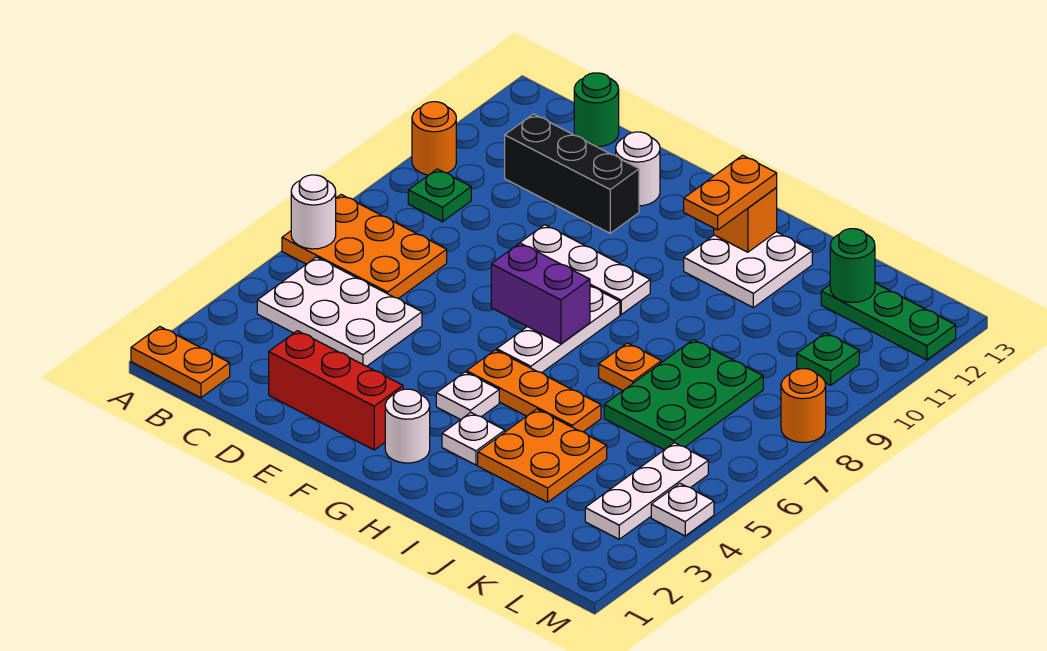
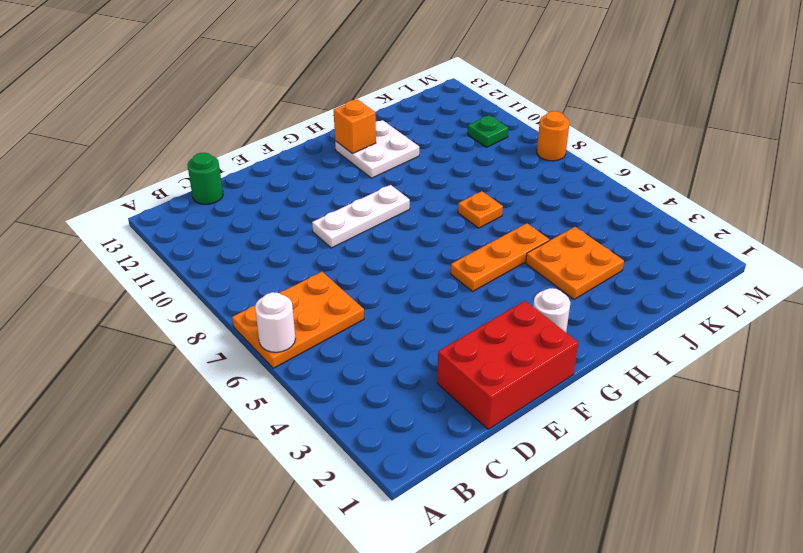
red brick D1:F2 level 1 -> red brick D2:F2 level 1
none -> orange plate A1:B1 level 1
none -> orange round brick A10 level 1
none -> white plate B4:D5 level 1

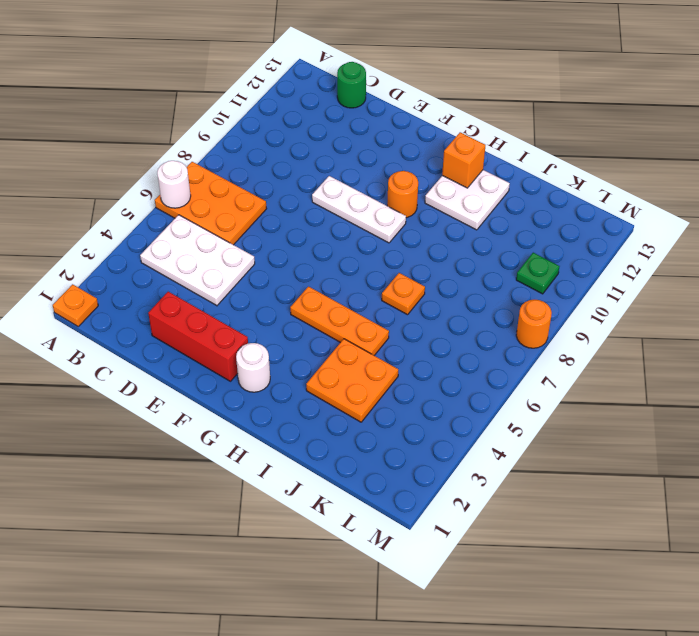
orange plate A1 level 1 -> orange plate A1:B1 level 1
orange round brick G10 level 1 -> orange round brick A10 level 1
none -> green plate B9 level 1
none -> black brick C11:E11 level 1
none -> white round brick E12 level 1

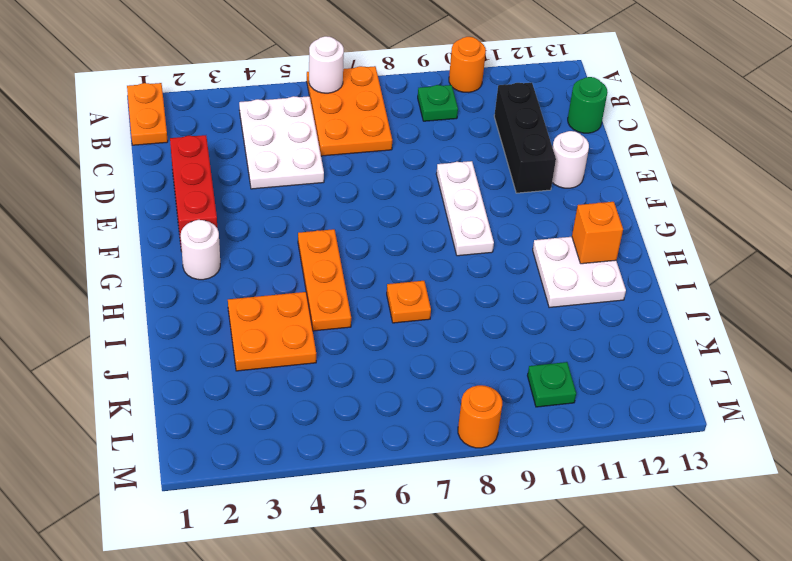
none -> white plate G4 level 1
none -> white plate G6:G8 level 1
none -> white plate H3 level 1

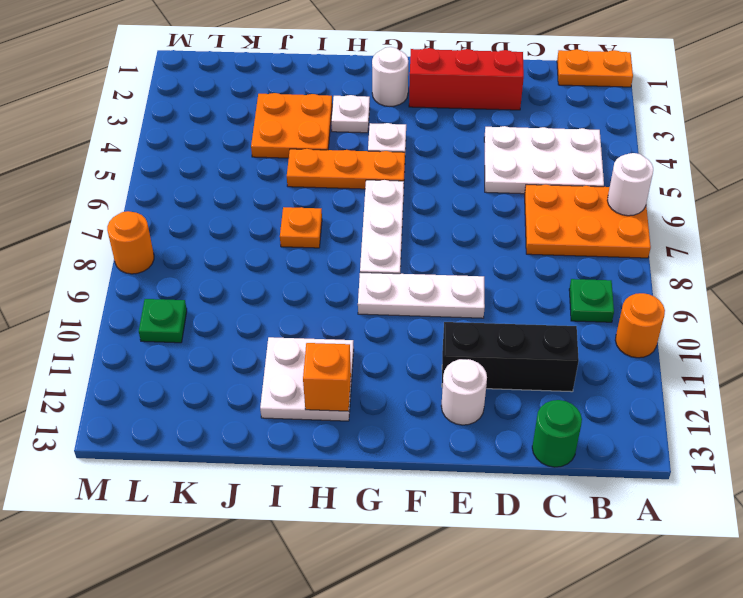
none -> green plate J6:K8 level 1
none -> green plate K12:M12 level 1
none -> white plate L3:L5 level 1

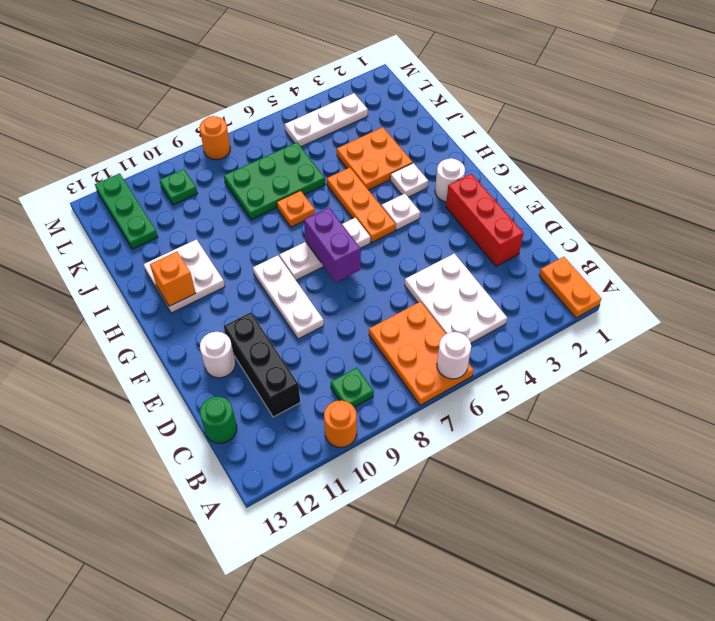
none -> white plate M4 level 1
none -> green round brick K12 level 2
none -> orange plate H11:H12 level 3

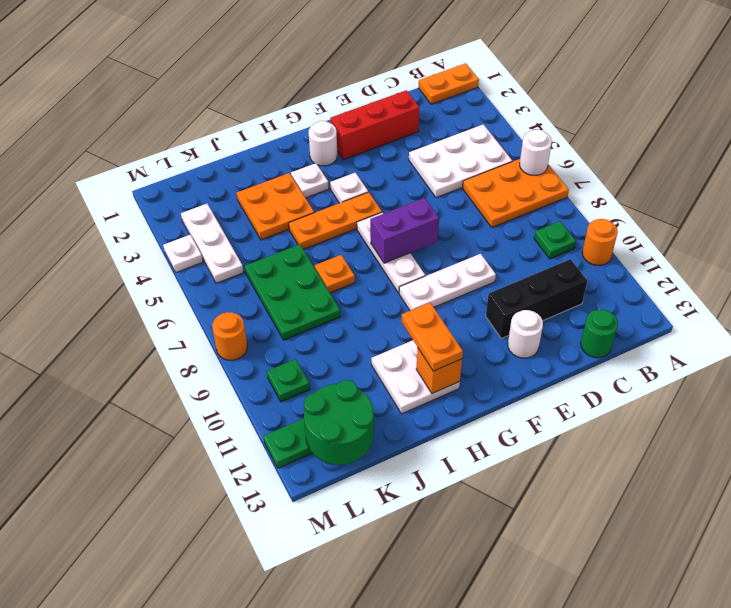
green round brick K12:L13 level 2 -> green round brick K12 level 2

